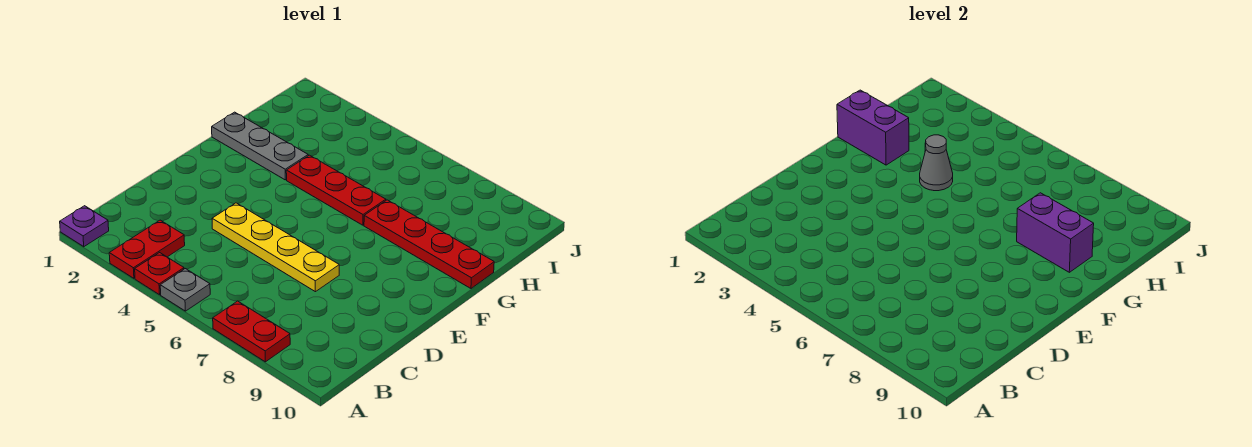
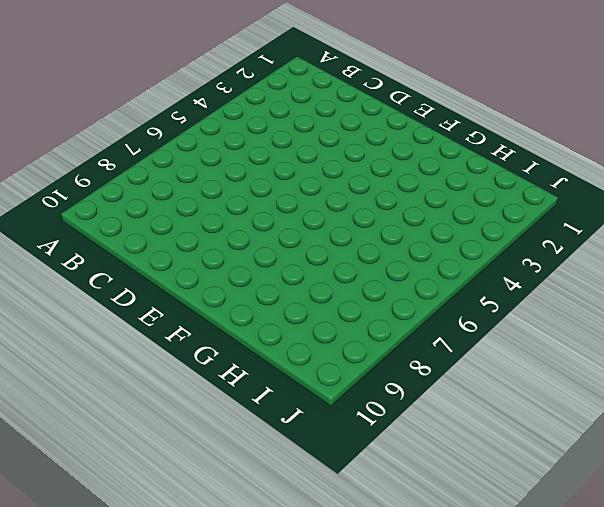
none -> purple plate A1 level 1
none -> red plate A3:B3 level 1
none -> red plate A4 level 1

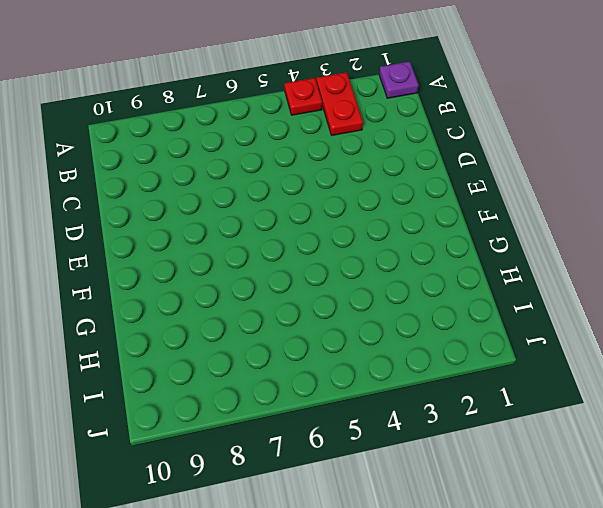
none -> grey plate A5 level 1
none -> red plate A7:A8 level 1
none -> yellow plate D4:D7 level 1

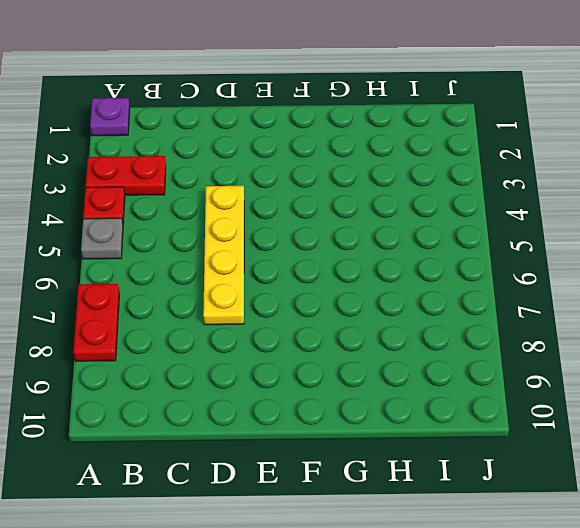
none -> grey plate G1:G3 level 1
none -> red plate G4:G6 level 1
none -> red plate G7:G10 level 1

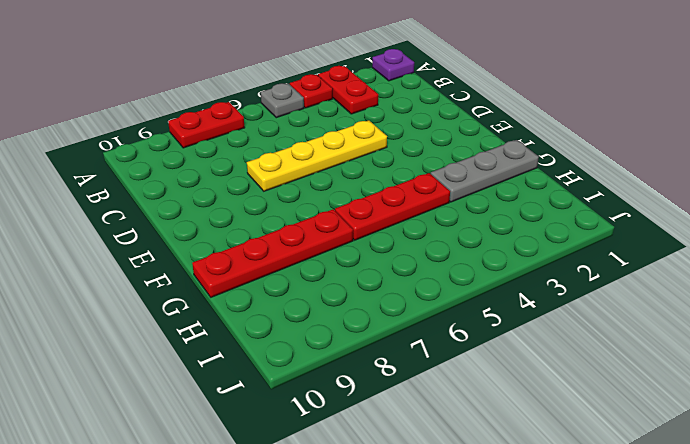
none -> purple brick G1:G2 level 2
none -> grey cone G4 level 2
none -> purple brick G8:G9 level 2

